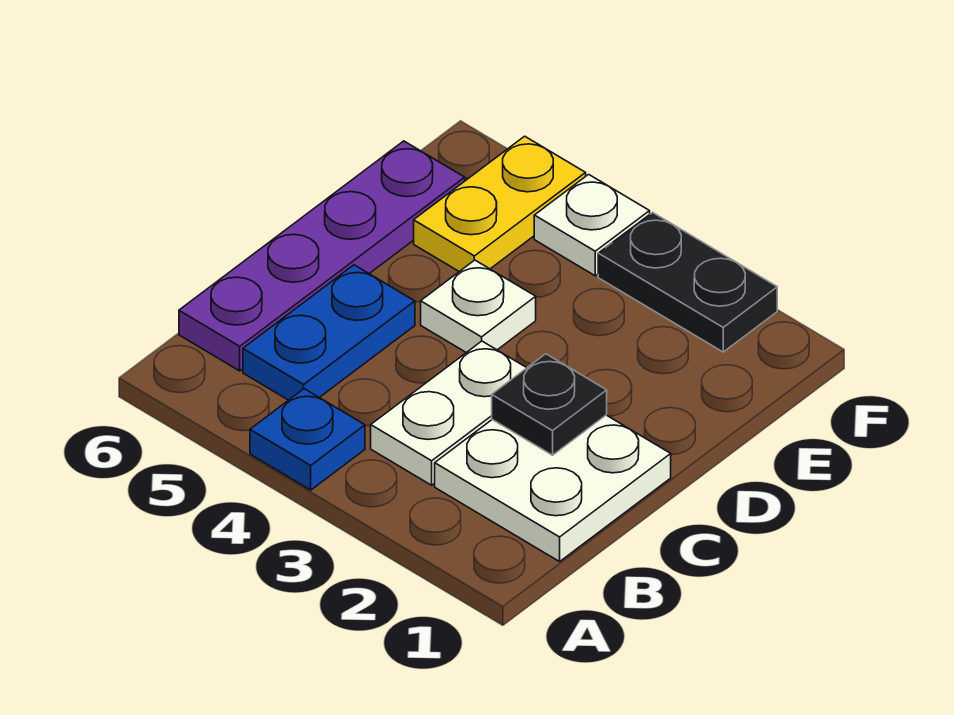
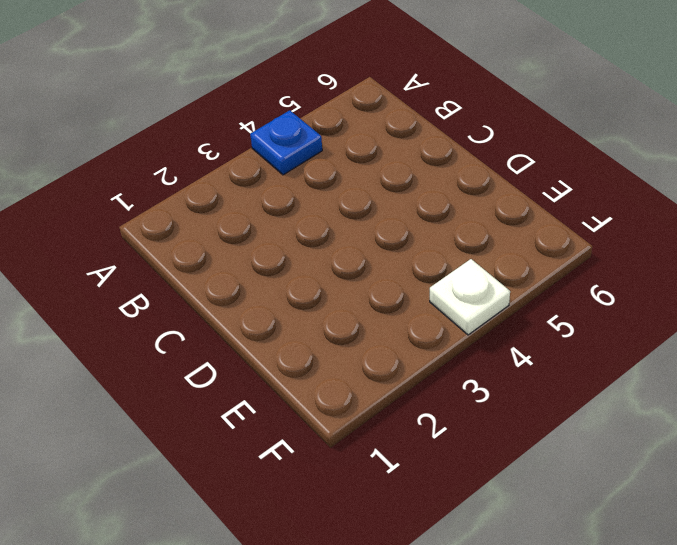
none -> white plate B1:C2 level 1
none -> white plate B3:C3 level 1

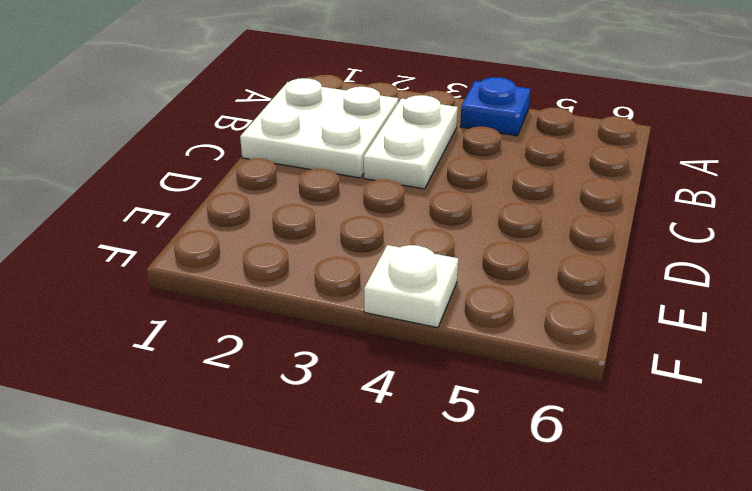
none -> blue plate B5:C5 level 1
none -> purple plate B6:E6 level 1

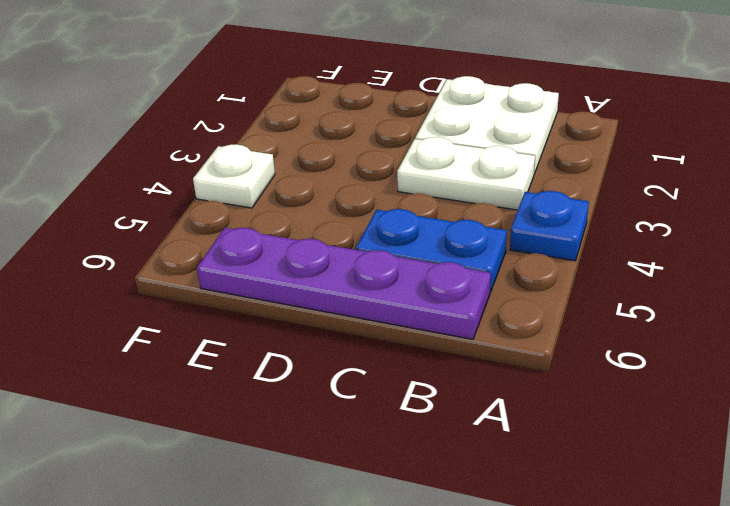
none -> white plate D4 level 1
none -> yellow plate E5:F5 level 1

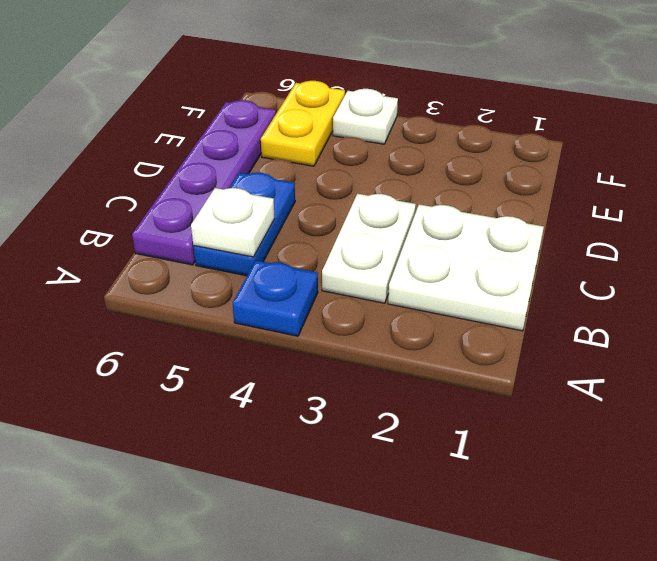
white plate B5 level 2 -> white plate D4 level 1
none -> black plate F2:F3 level 1
none -> black plate C2 level 2

